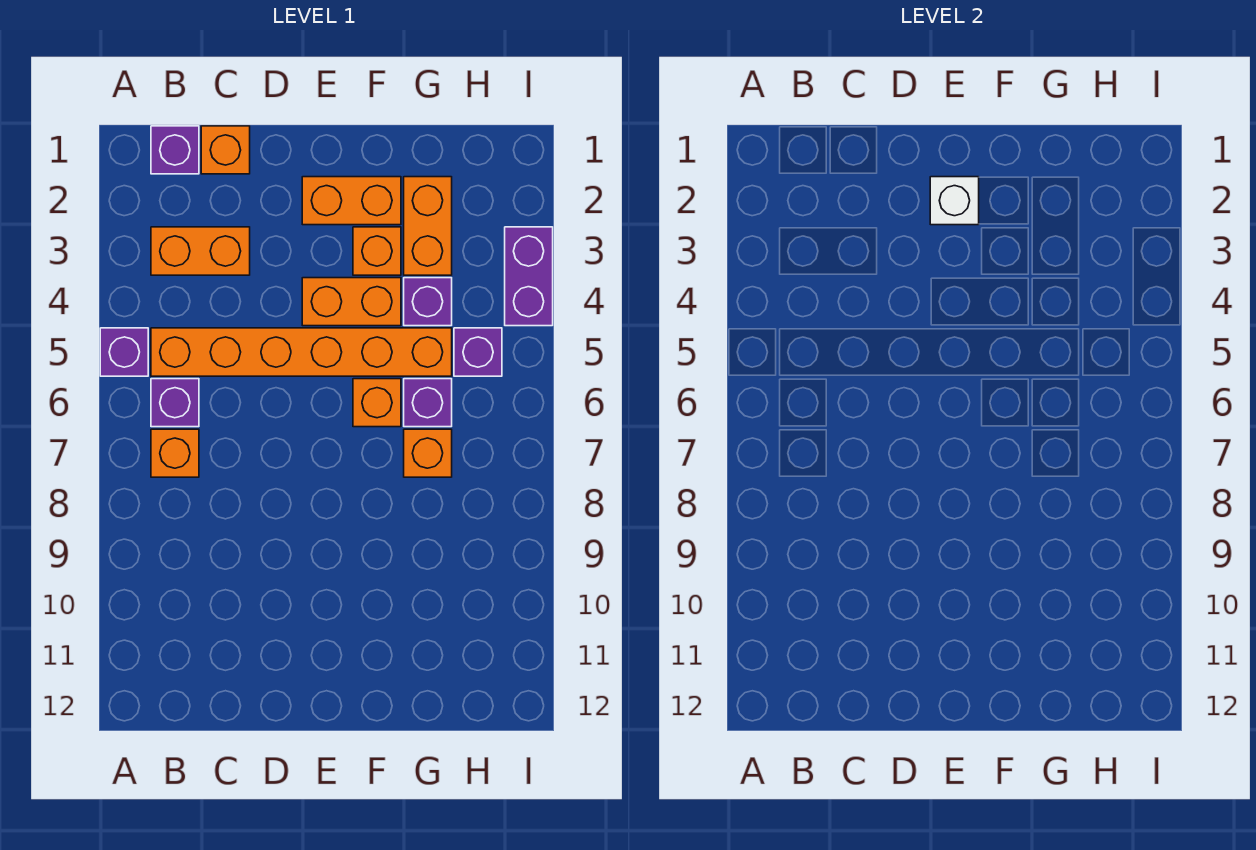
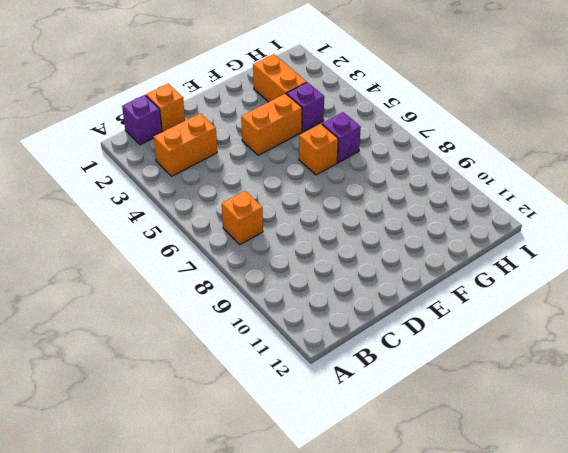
none -> purple brick A5 level 1
none -> orange brick B5:G5 level 1
none -> purple brick B6 level 1

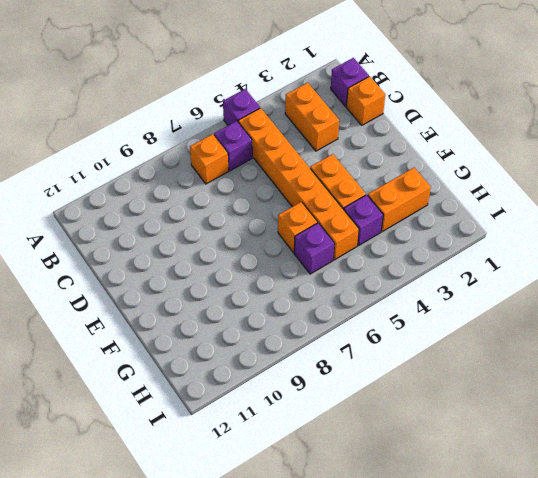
none -> orange brick E2:F2 level 1
none -> orange brick F3 level 1
none -> orange brick G7 level 1

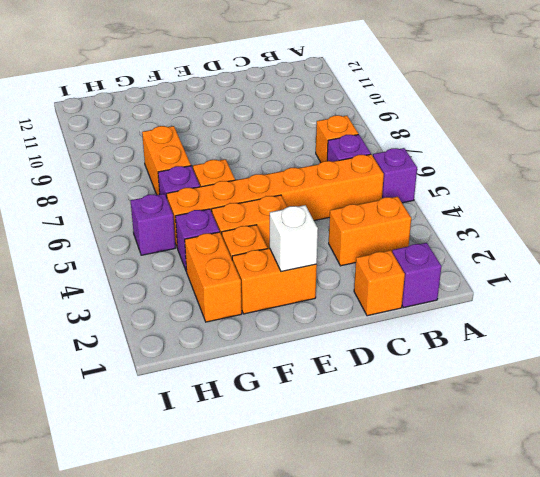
orange brick G7:G8 level 1 -> orange brick G7 level 1
none -> purple brick I3:I4 level 1

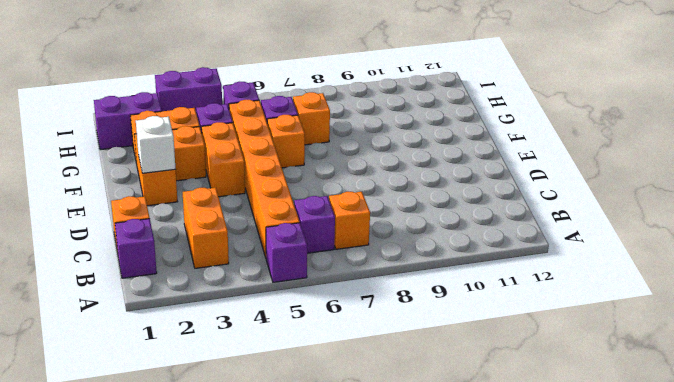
purple brick H1:H2 level 1 -> none

